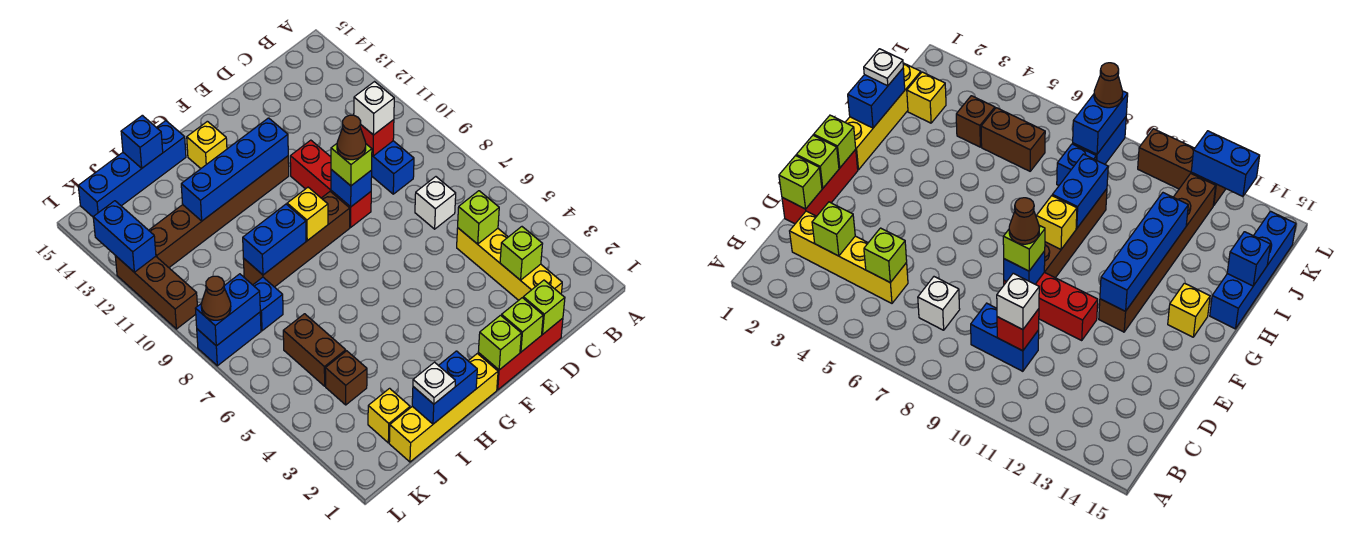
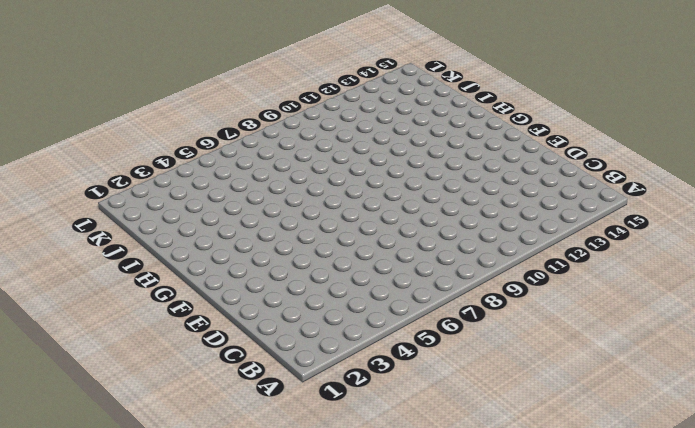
none -> yellow brick C2:C5 level 1
none -> white brick C7 level 1
none -> blue brick C9:C10 level 1
none -> red brick D1:F1 level 1

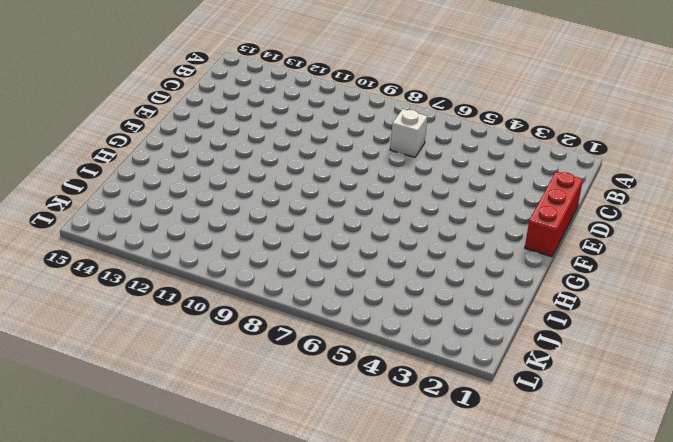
none -> yellow brick C2:C5 level 1
none -> blue brick C9:C10 level 1
none -> red brick E9:E11 level 1
none -> brown brick F9:I9 level 1

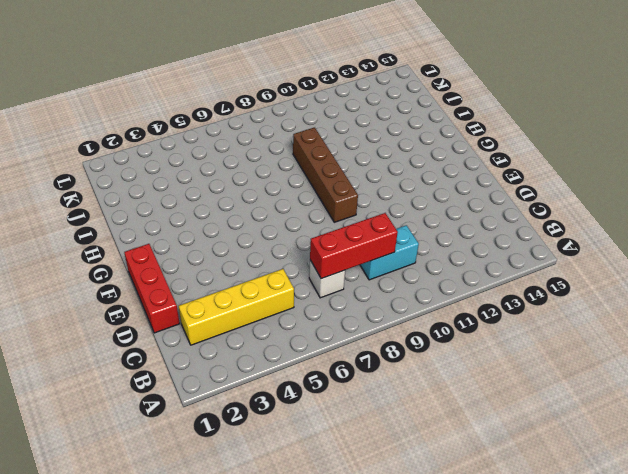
red brick C7:C9 level 2 -> red brick E9:E11 level 1
cyan brick C9:C10 level 1 -> blue brick C9:C10 level 1
none -> brown brick F12:K12 level 1
none -> yellow brick G1:J1 level 1
none -> yellow brick G14 level 1
none -> blue brick H15:K15 level 1

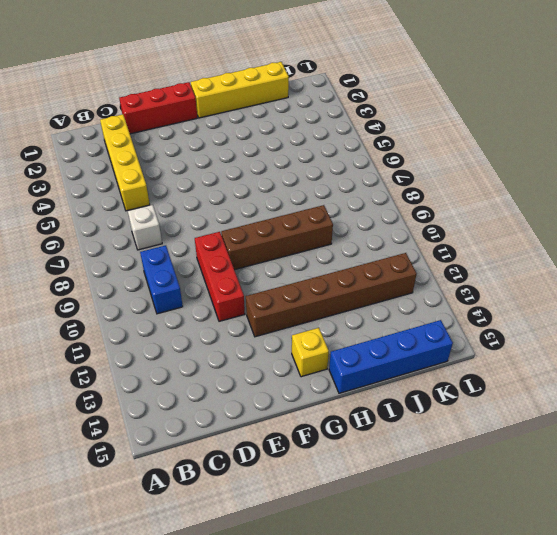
none -> yellow brick J2 level 1
none -> brown brick J4 level 1
none -> brown brick J5:J6 level 1
none -> blue brick J8 level 1

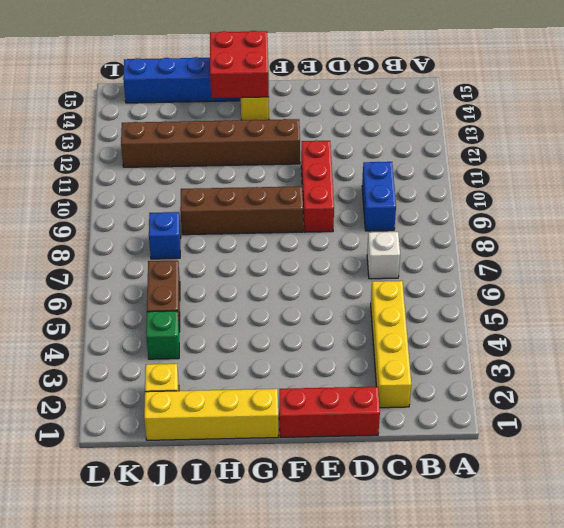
red brick G14:H15 level 2 -> none
green brick J4 level 1 -> brown brick J4 level 1
none -> blue brick K8:L8 level 1
none -> brown brick L10:L12 level 1
none -> lime brick C3 level 2
none -> lime brick C5 level 2

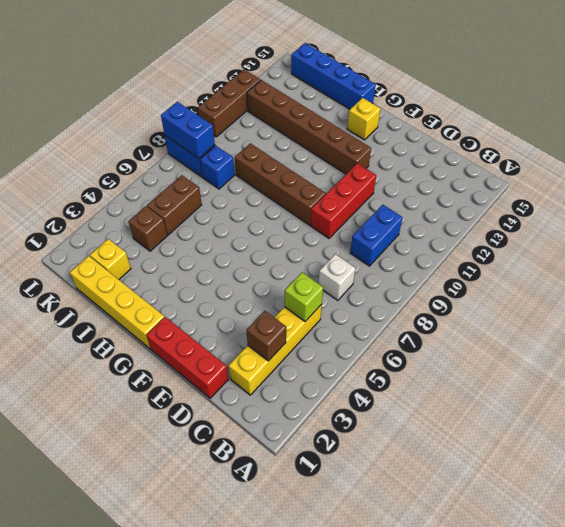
brown brick C3 level 2 -> lime brick C3 level 2
none -> red brick C10 level 2
none -> lime brick D1 level 2
none -> lime brick E1 level 2
none -> blue brick E9 level 2

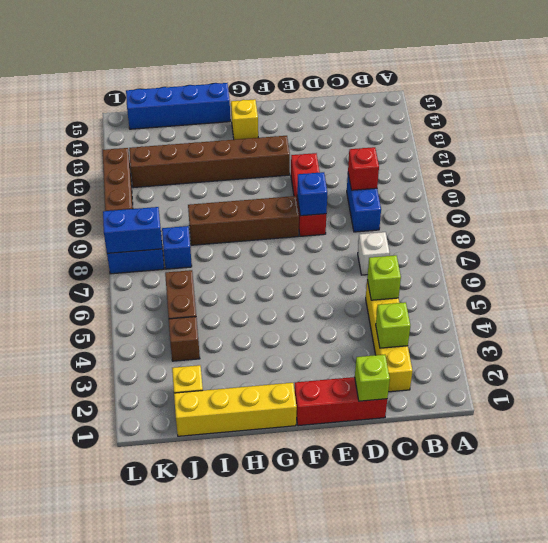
none -> lime brick E1 level 2
none -> lime brick F1 level 2
none -> blue brick F12:I12 level 2
none -> yellow brick G9 level 2

